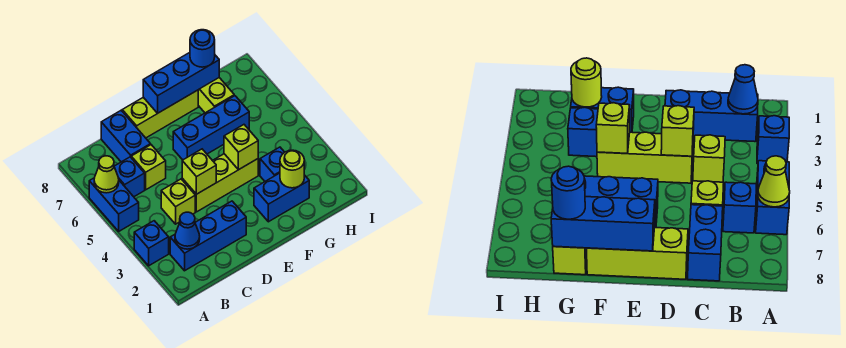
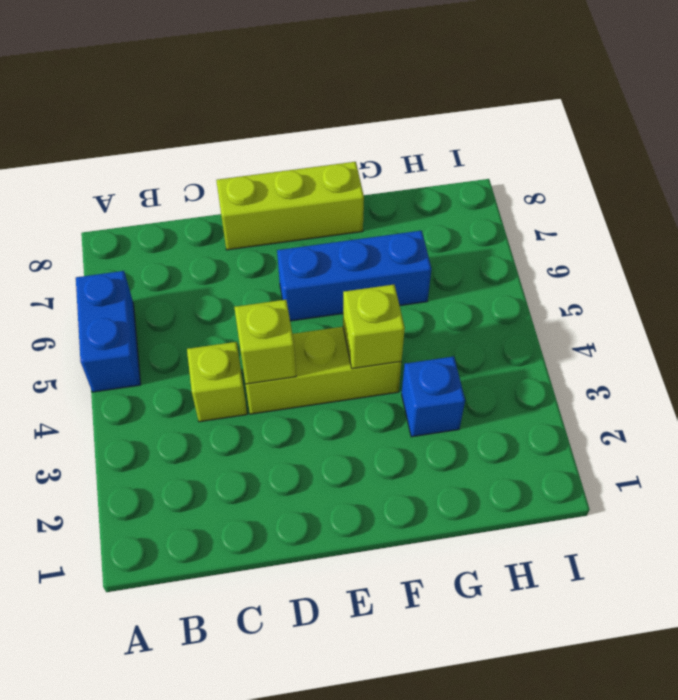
none -> blue brick A3 level 1
none -> blue brick B2:D2 level 1
none -> blue brick B6 level 1

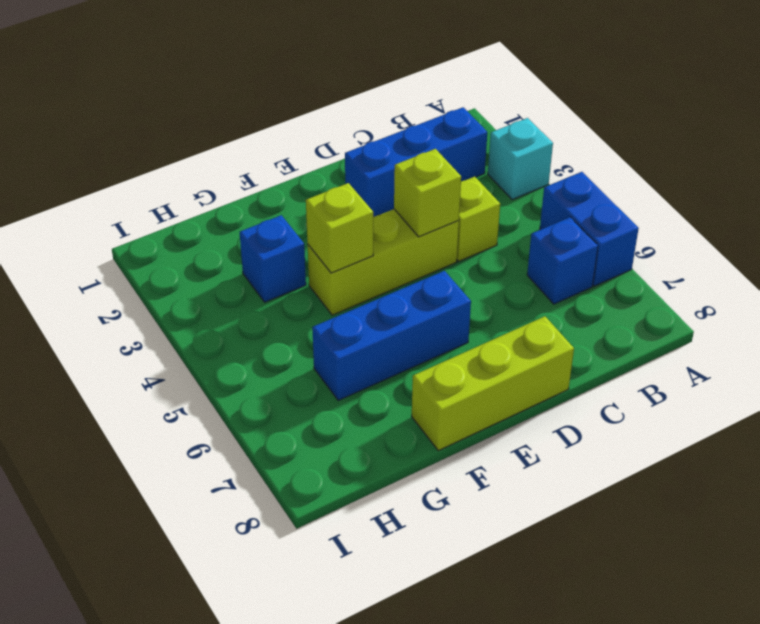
cyan brick A3 level 1 -> blue brick A3 level 1
none -> lime brick C6 level 1
none -> blue brick C7:C8 level 1
none -> blue brick F2:G2 level 1

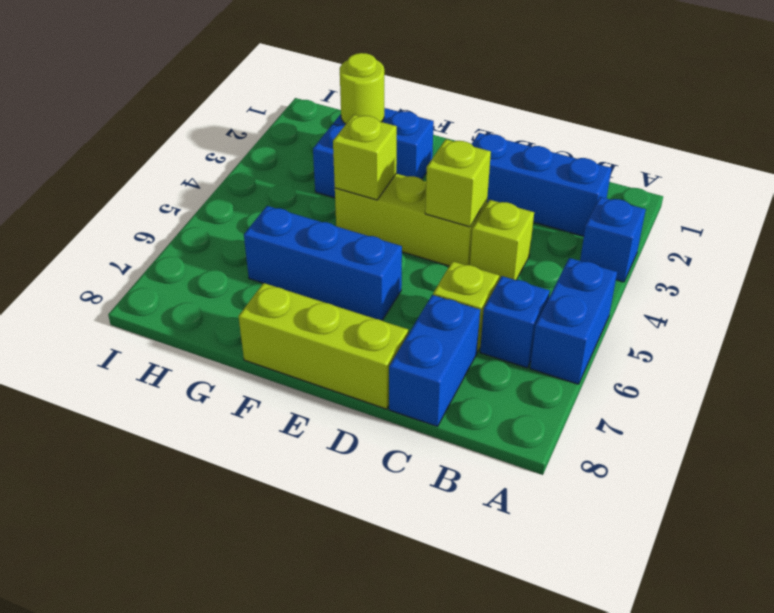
none -> lime brick G7:G8 level 1
none -> lime cone A6 level 2
none -> blue cone B2 level 2

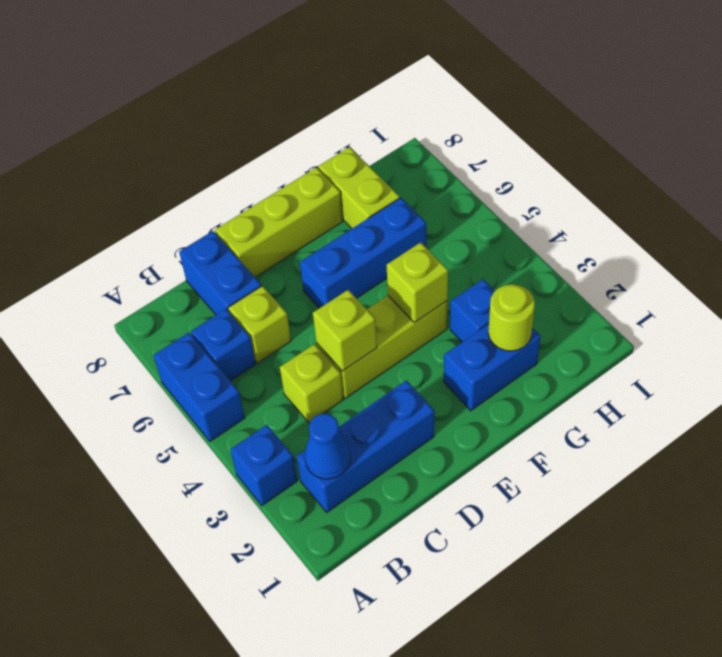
none -> lime cone A6 level 2
none -> blue brick E8:G8 level 2
none -> blue round brick G8 level 3

